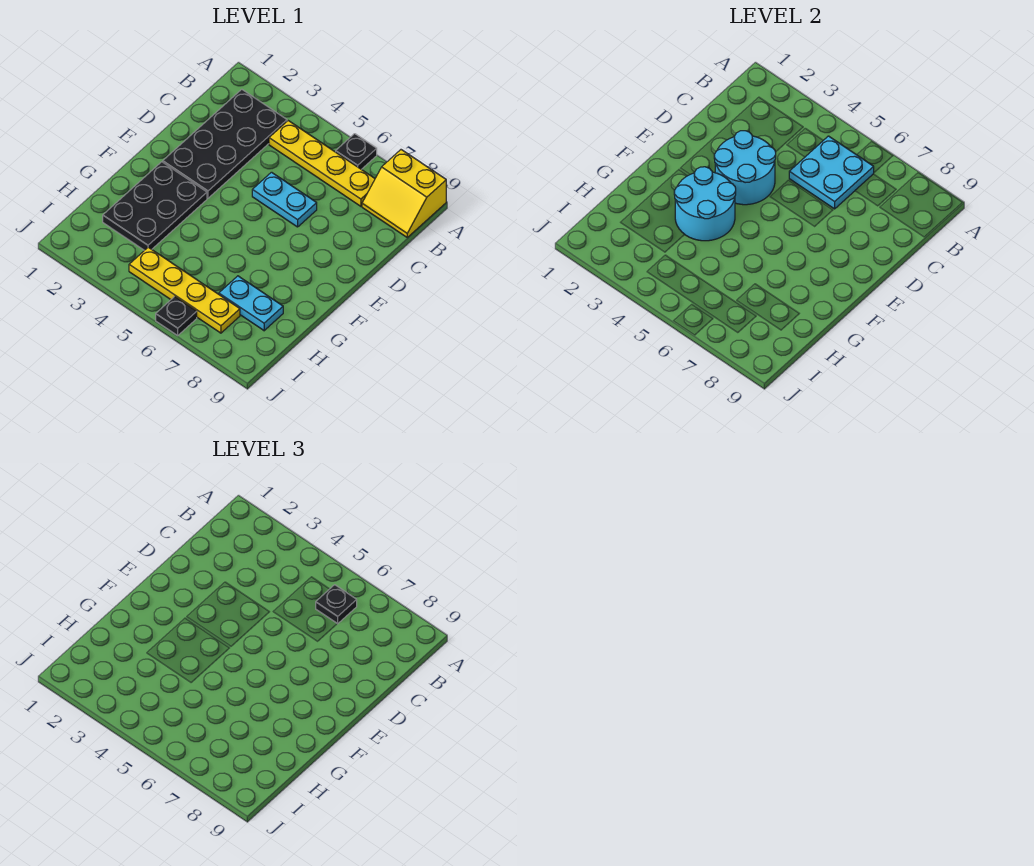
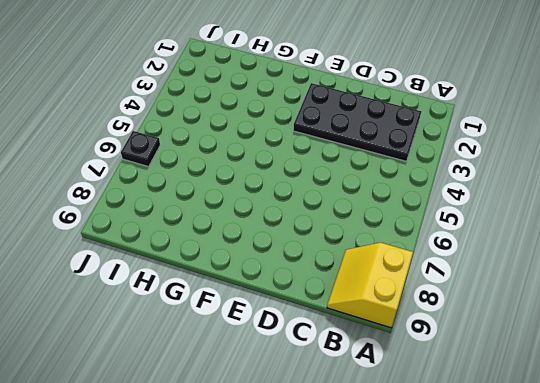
none -> black plate A6 level 1
none -> yellow plate B4:B7 level 1
none -> cyan plate D5:D6 level 1

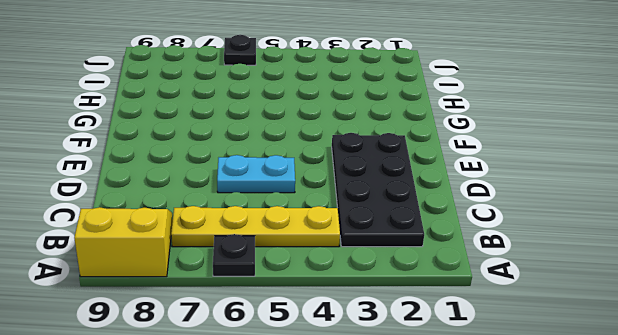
none -> black plate F2:H3 level 1
none -> cyan plate H7:H8 level 1
none -> yellow plate I4:I7 level 1

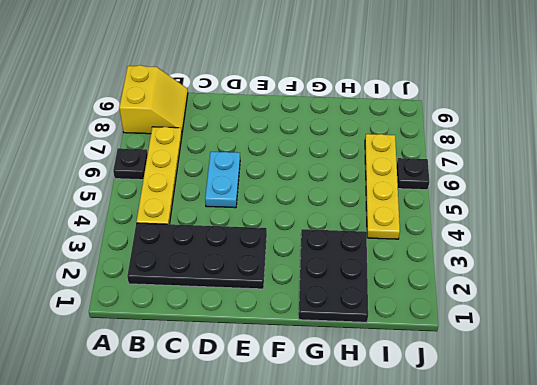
black plate G1:H3 level 1 -> black plate F2:H3 level 1
none -> cyan plate H7:H8 level 1
none -> cyan plate B5:C6 level 2
none -> cyan round brick D3:E4 level 2

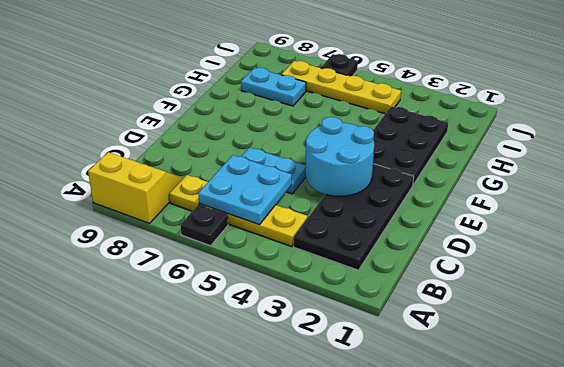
none -> cyan round brick F3:G4 level 2
none -> black plate B6 level 3

